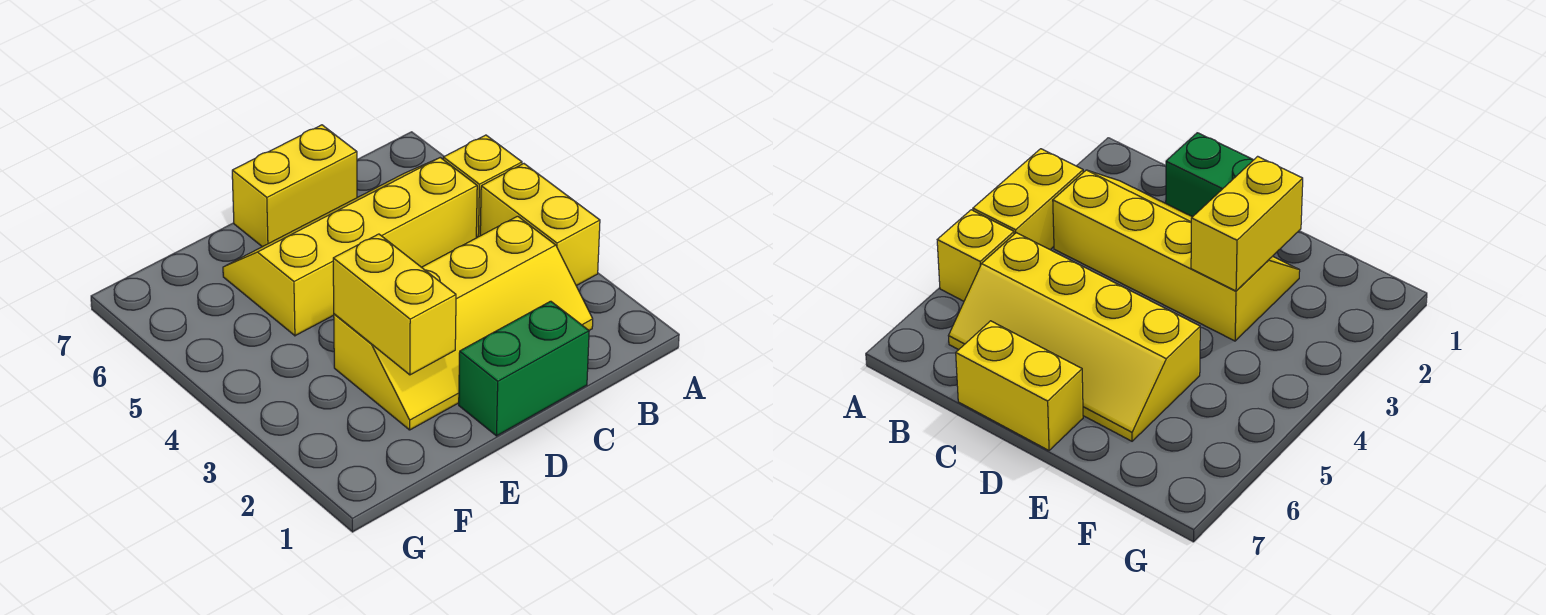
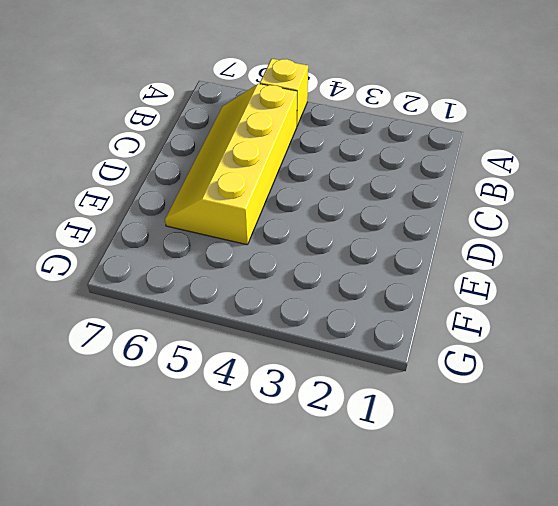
none -> yellow brick A3:A4 level 1
none -> yellow slope B2:E3 level 1 top 3

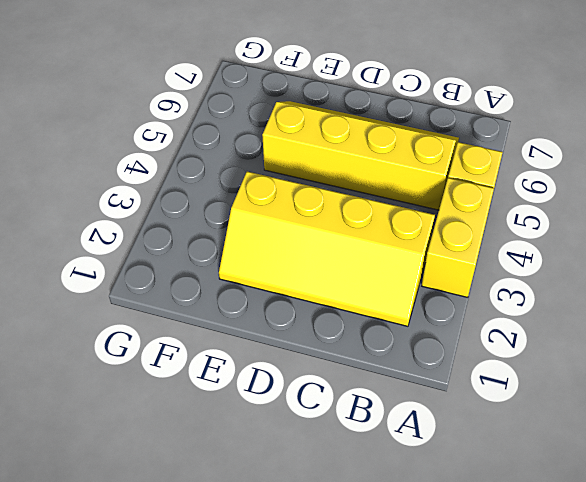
none -> green brick C1:D1 level 1
none -> yellow brick C7:D7 level 1

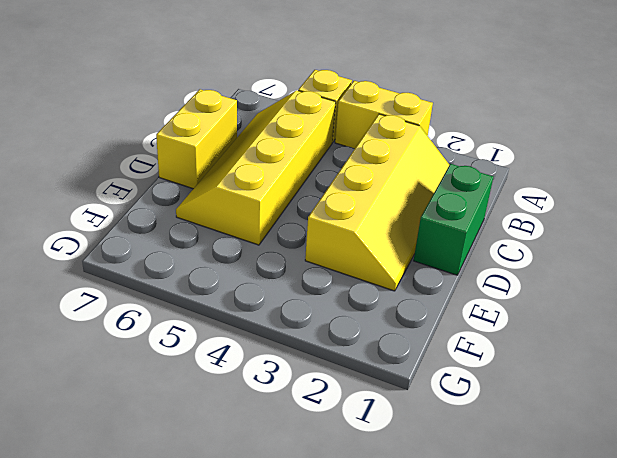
none -> yellow brick E2:E3 level 2

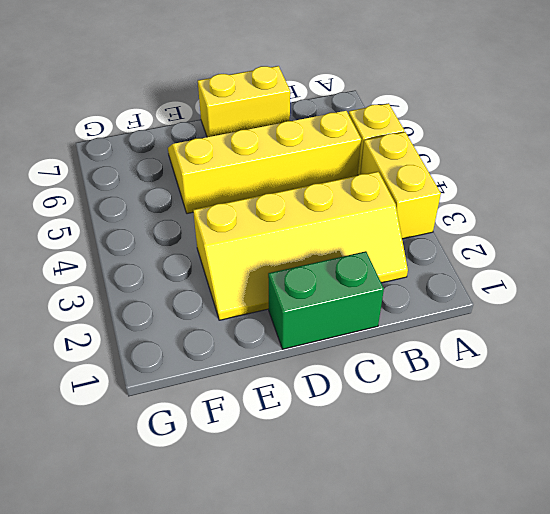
none -> yellow brick E2:E3 level 2

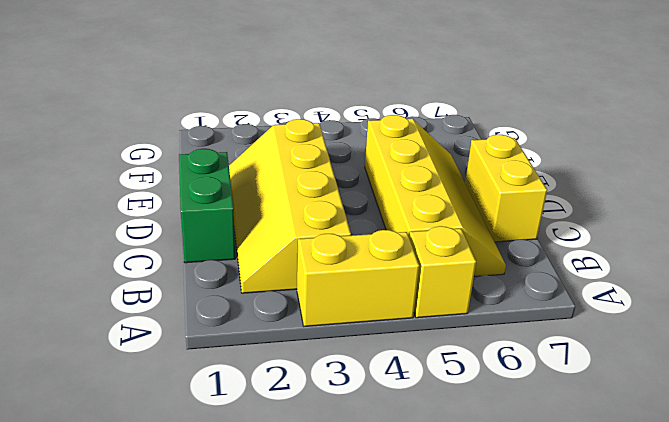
none -> yellow brick E2:E3 level 2

